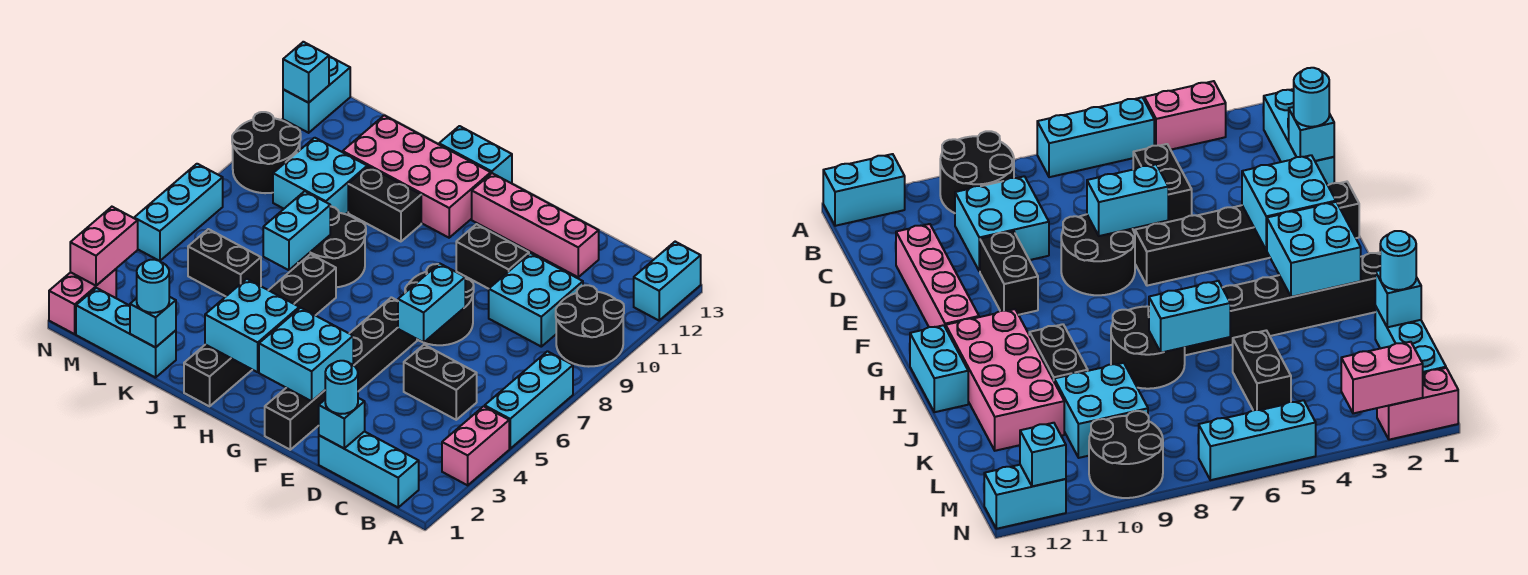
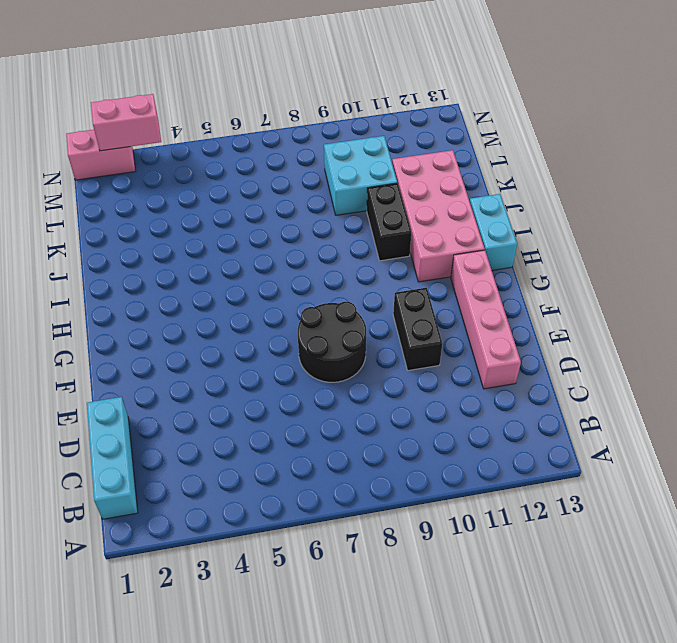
none -> pink brick A3:A4 level 1
none -> cyan brick A5:A7 level 1
none -> black round brick A9:B10 level 1
none -> cyan brick A12:A13 level 1

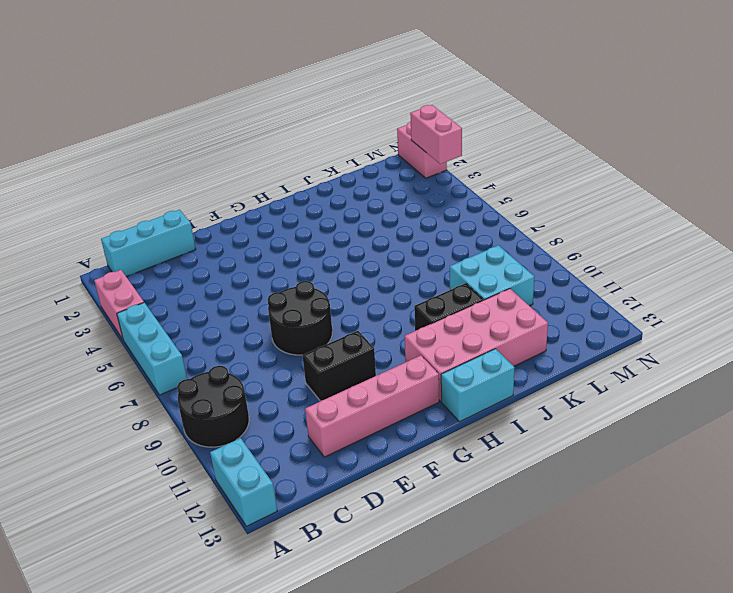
none -> black brick C5:D5 level 1
none -> cyan brick C9:D10 level 1
none -> black brick F1:F6 level 1
none -> black brick I1:I6 level 1

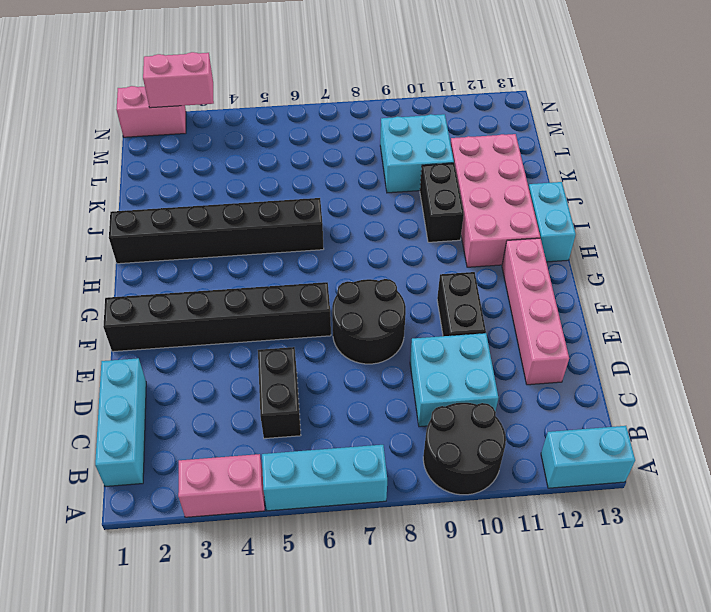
none -> black round brick I7:J8 level 1
none -> cyan brick K1:M1 level 1
none -> black brick K5:L5 level 1
none -> black round brick M9:N10 level 1

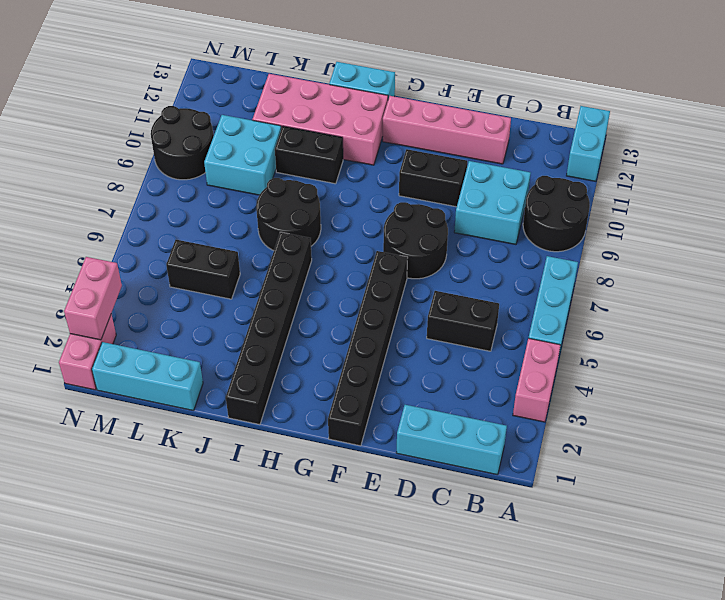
none -> cyan brick N5:N7 level 1
none -> cyan brick N12:N13 level 1
none -> cyan brick D1 level 2
none -> cyan brick E6:E7 level 2

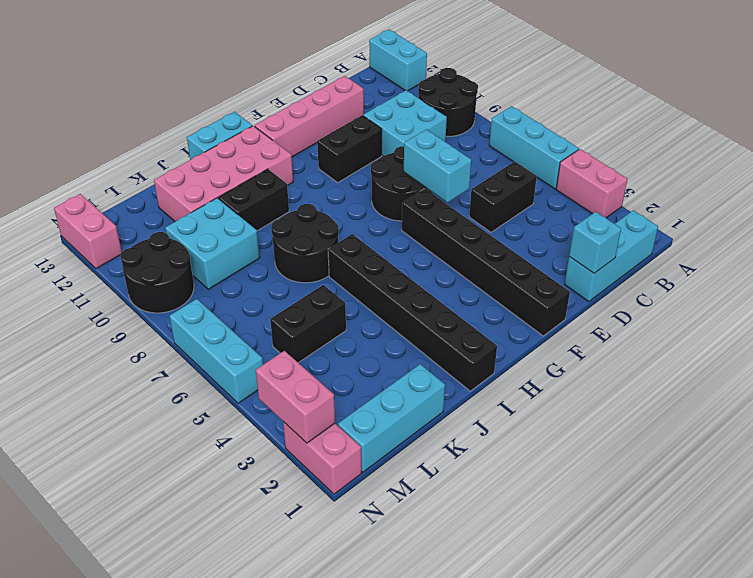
pink brick N12:N13 level 1 -> cyan brick N12:N13 level 1
none -> cyan brick F2:G3 level 2
none -> cyan brick H2:I3 level 2
none -> cyan brick J6:J7 level 2
none -> cyan brick K1 level 2

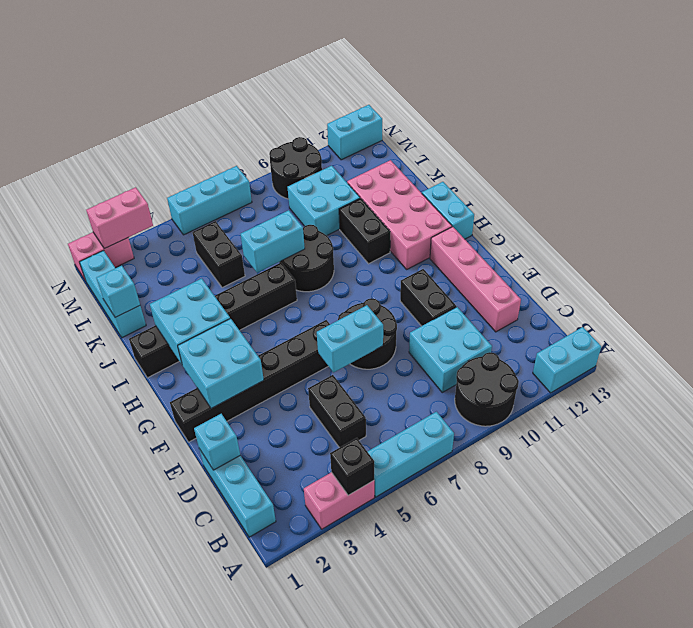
black brick A4 level 2 -> none
none -> cyan brick N12 level 2
none -> cyan round brick D1 level 3
none -> cyan round brick K1 level 3

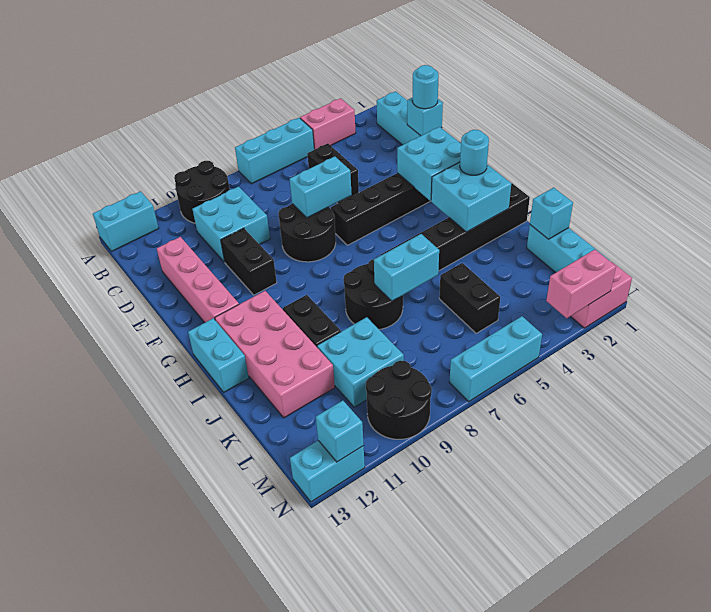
cyan round brick H2 level 3 -> cyan round brick K1 level 3

